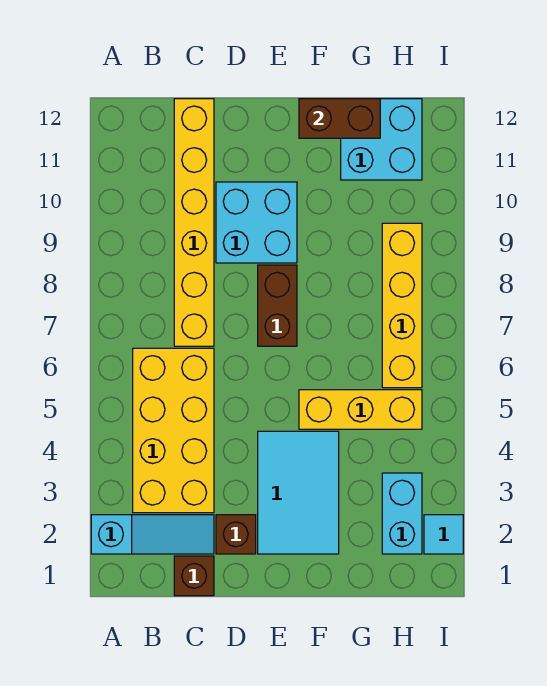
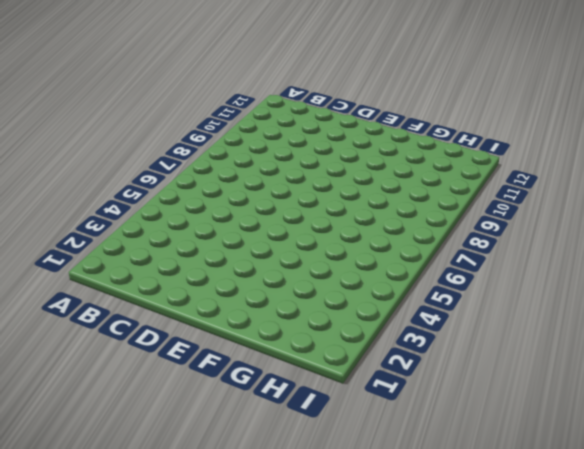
none -> cyan slope A2:C2 level 1 top A
none -> yellow brick B3:C6 level 1
none -> brown brick C1 level 1

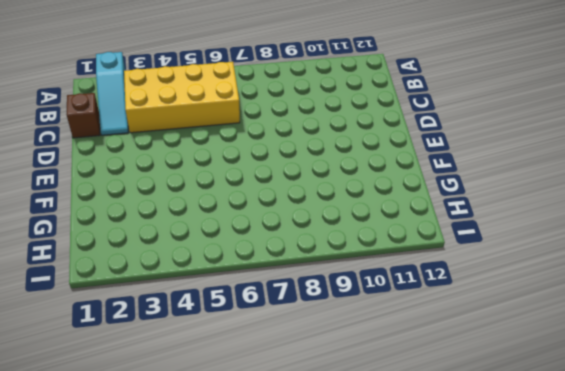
none -> yellow brick C7:C12 level 1
none -> brown brick D2 level 1
none -> cyan brick D9:E10 level 1

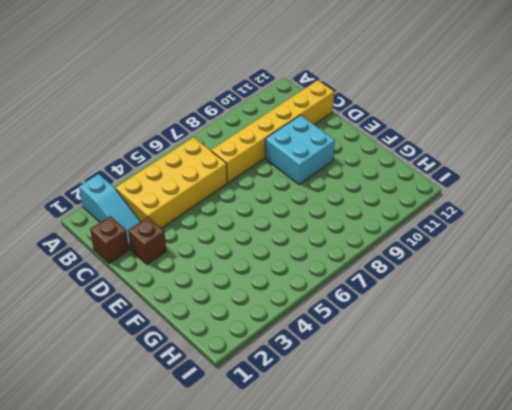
none -> cyan tile E2:F4 level 1
none -> brown brick E7:E8 level 1
none -> yellow brick F5:H5 level 1

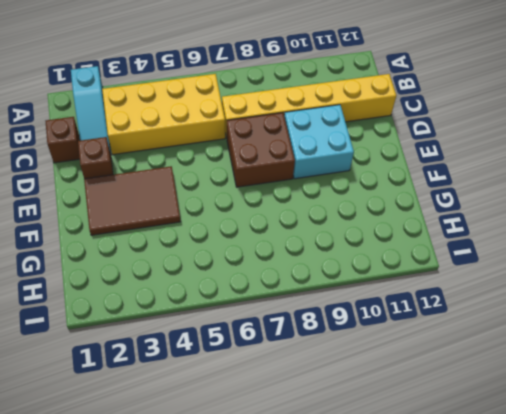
brown brick D7:E8 level 1 -> brown brick E7:E8 level 1
brown tile E2:F4 level 1 -> cyan tile E2:F4 level 1
none -> yellow brick F5:H5 level 1
none -> cyan brick G11:H12 level 1
none -> cyan brick H2:H3 level 1

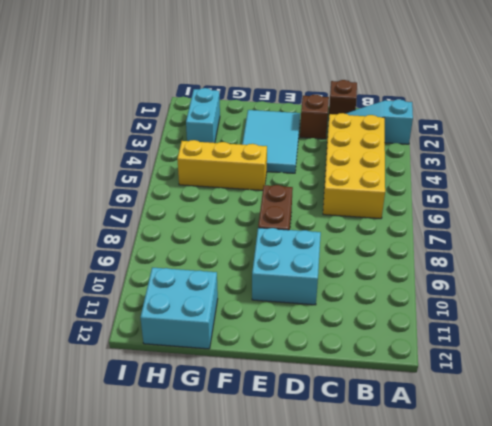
none -> yellow brick C7:C12 level 1
none -> yellow brick H6:H9 level 1
none -> cyan tile I2 level 1

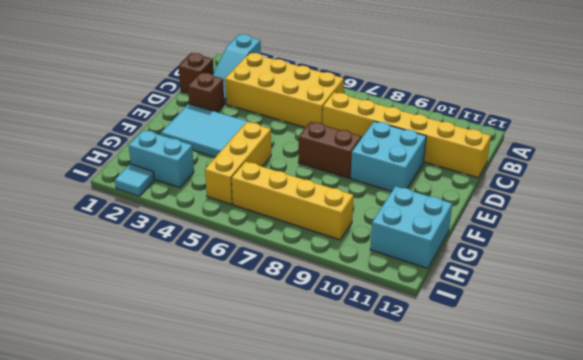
none -> brown brick F12:G12 level 2

